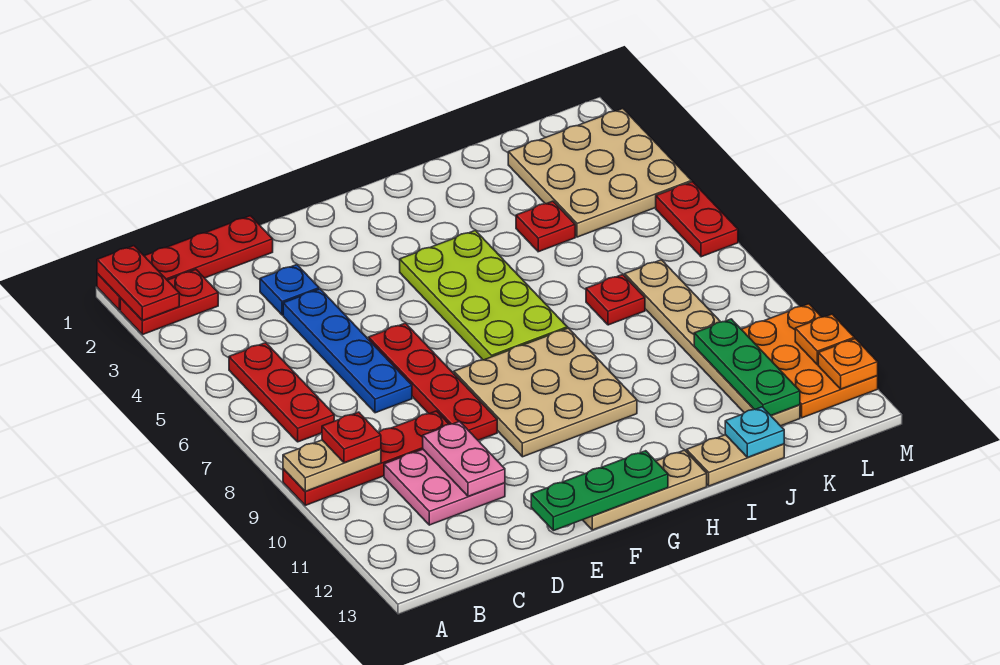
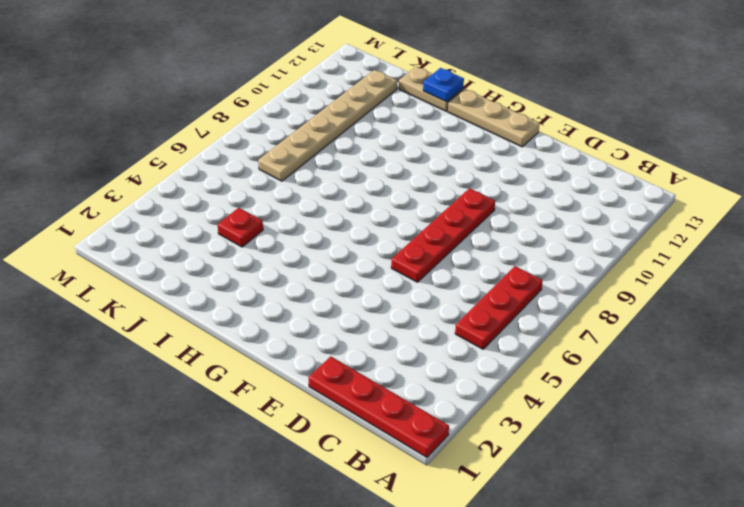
blue plate I13 level 2 -> blue plate D3 level 1
none -> red plate A2:B2 level 1
none -> red plate A9:D9 level 1
none -> pink plate C10:D11 level 1

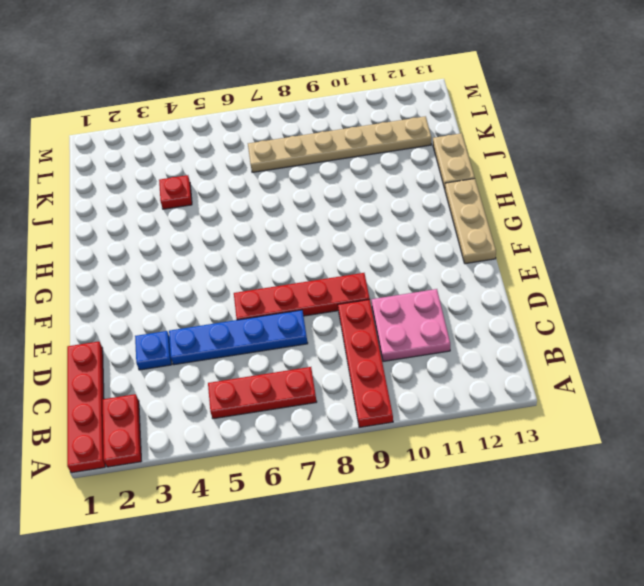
none -> tan plate F8:H10 level 1
none -> lime plate G4:H7 level 1
none -> red plate J7 level 1

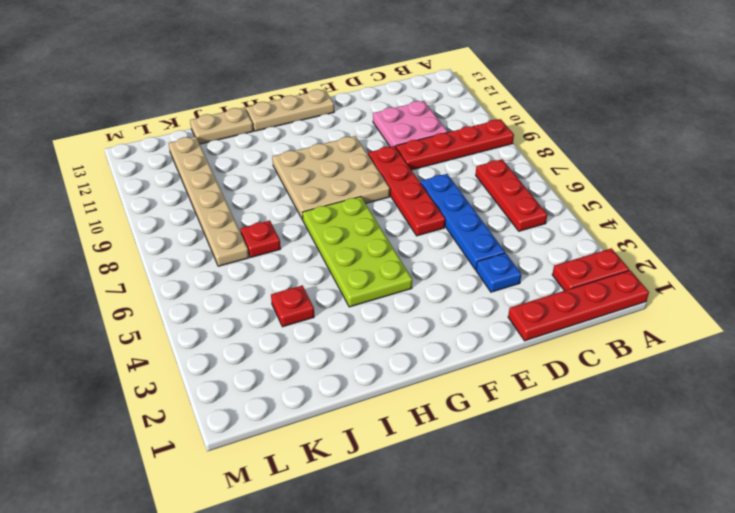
none -> tan plate K2:M4 level 1
none -> orange plate L10:M12 level 1
none -> red plate M5:M6 level 1

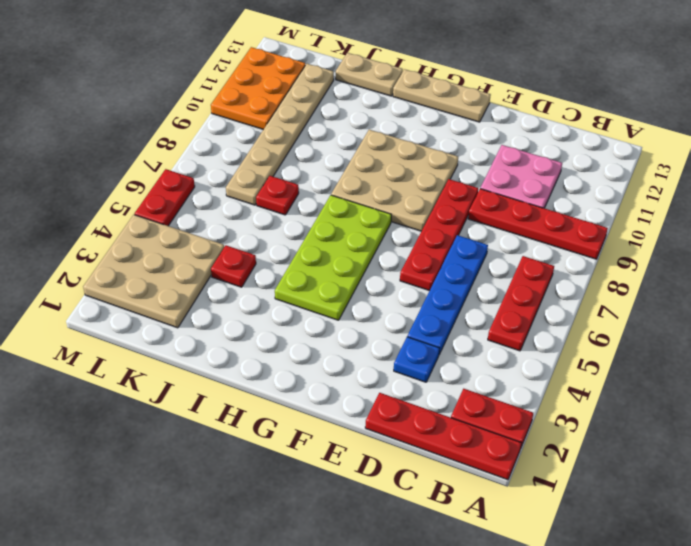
none -> red plate A1:A2 level 2
none -> tan plate A9:B9 level 2
none -> pink plate D10:D11 level 2

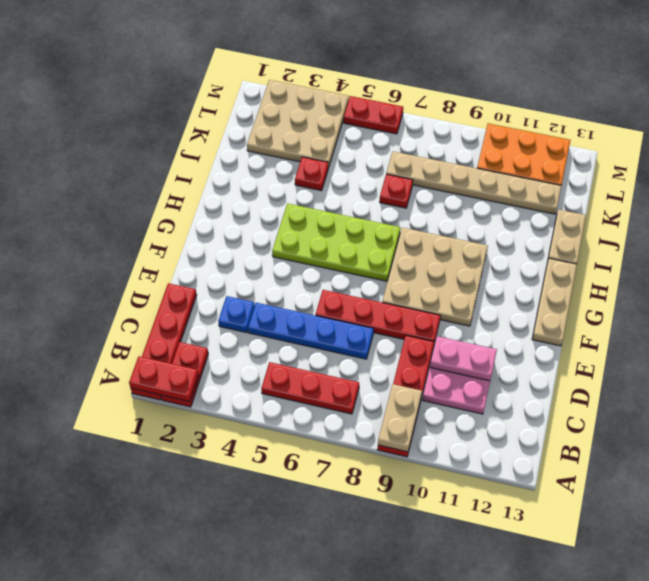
none -> green plate E13:G13 level 2
none -> cyan plate J13 level 2
none -> green plate K10:K12 level 2

